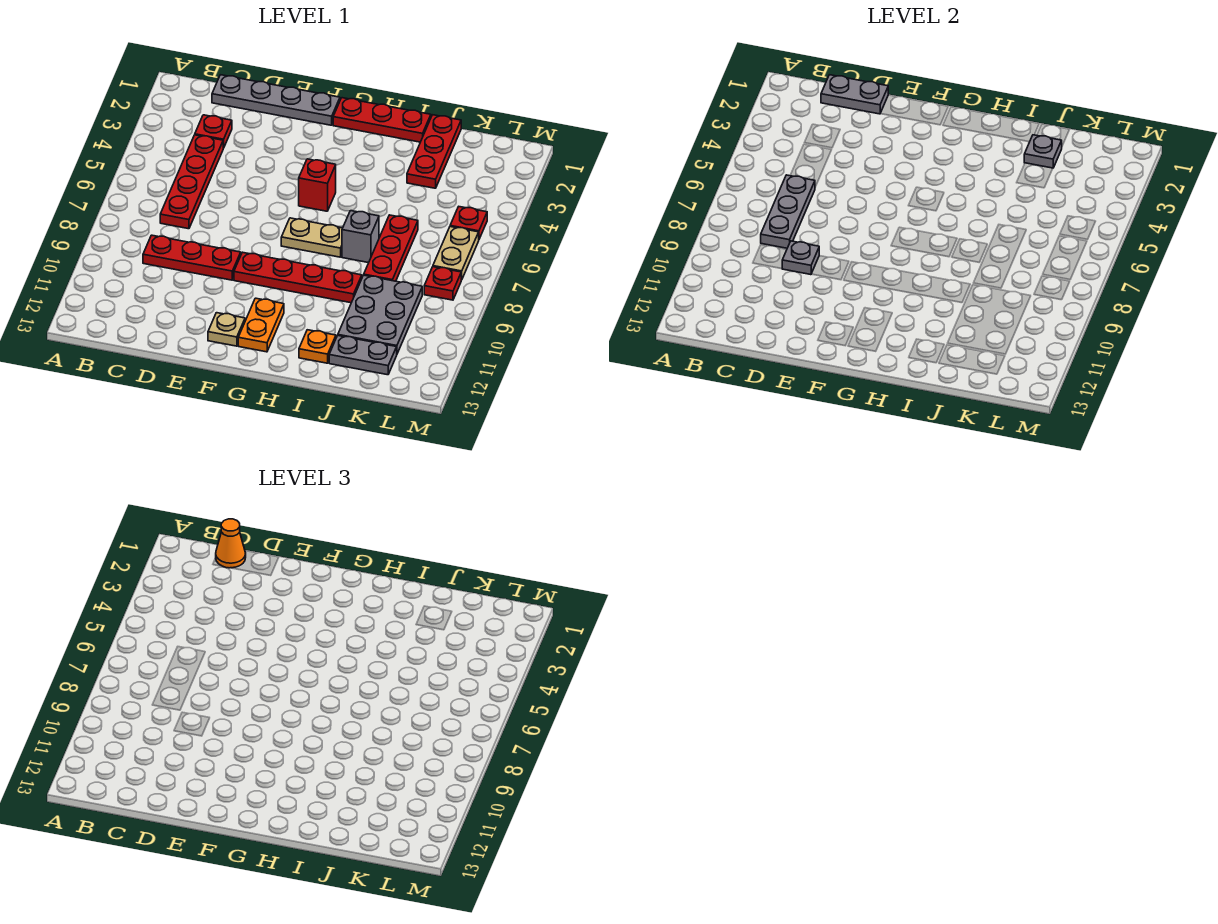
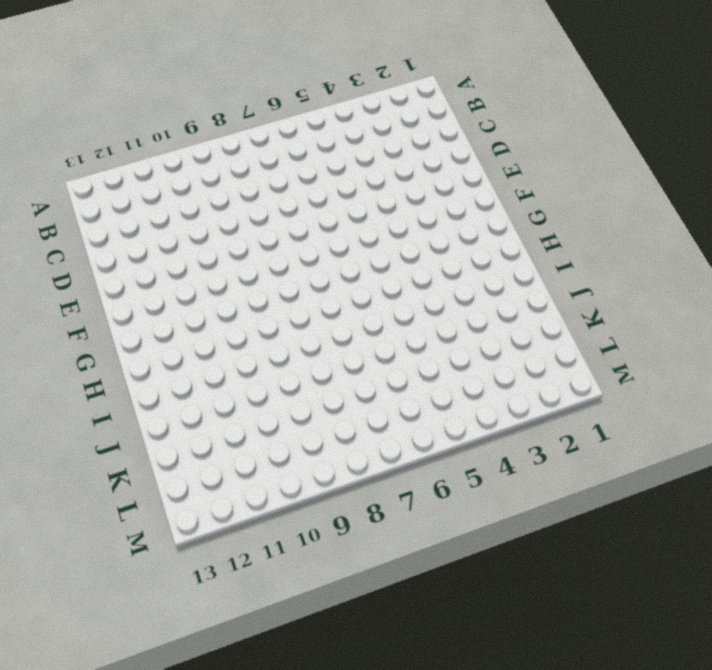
none -> grey plate C1:F1 level 1
none -> red plate C3 level 1
none -> red plate C4:C7 level 1

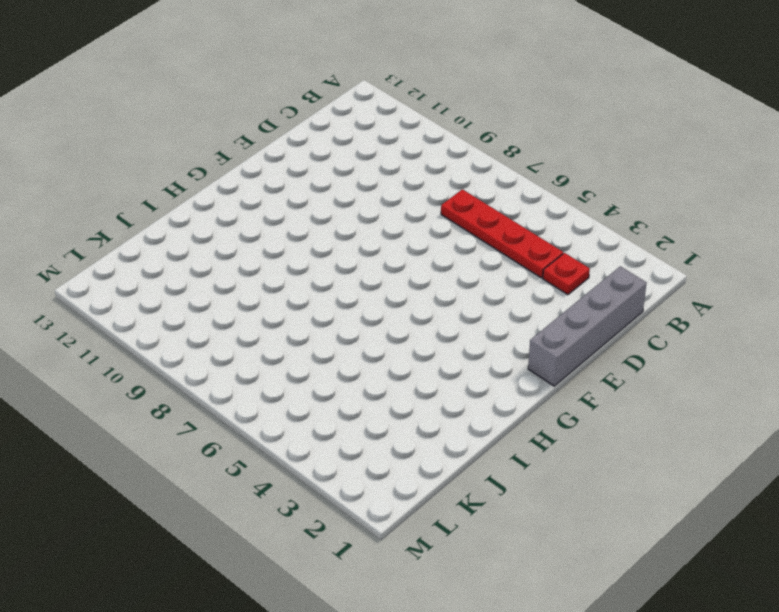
grey brick C1:F1 level 1 -> grey plate C1:F1 level 1
none -> red plate C9:E9 level 1
none -> red plate F9:I9 level 1
none -> tan plate F12 level 1

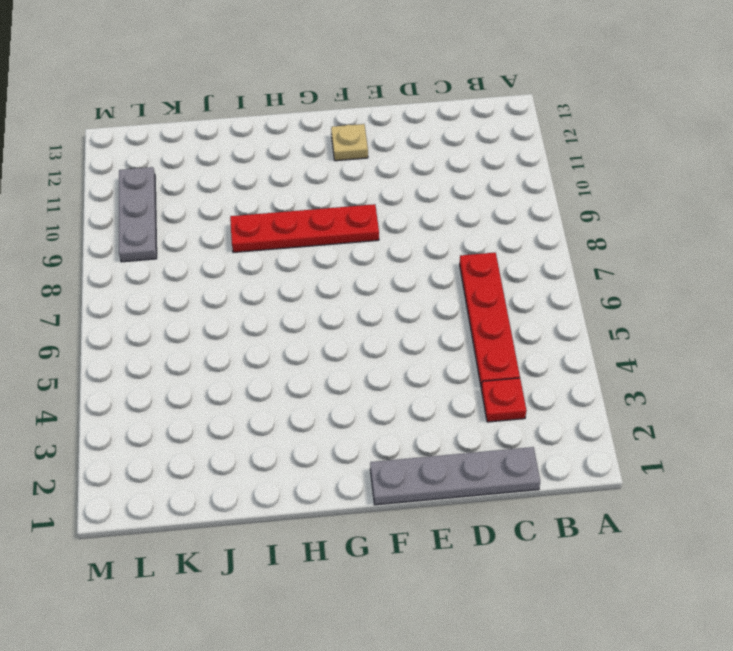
grey plate L9:L11 level 1 -> grey plate C6:C8 level 2
none -> red plate C9:E9 level 1
none -> red plate G1:I1 level 1
none -> red brick G5 level 1

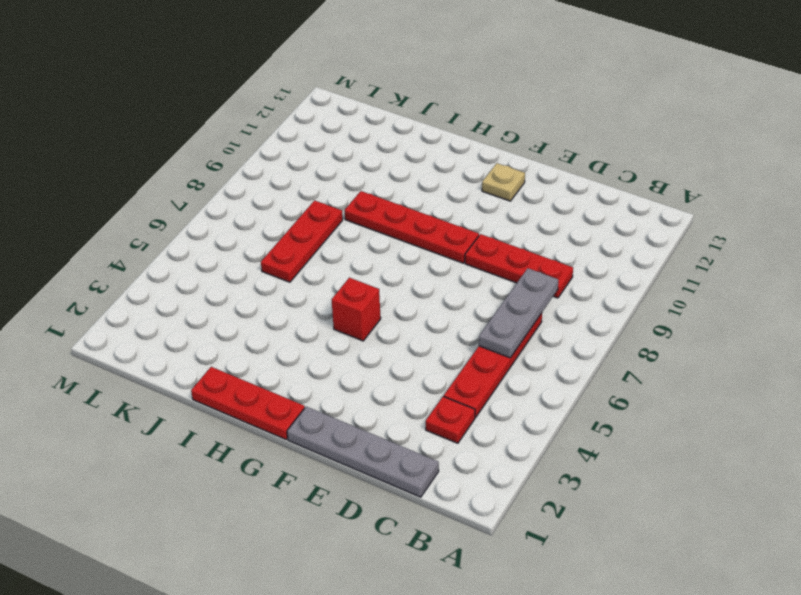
none -> tan plate G7:H7 level 1
none -> orange plate G11:G12 level 1
none -> grey brick I7 level 1

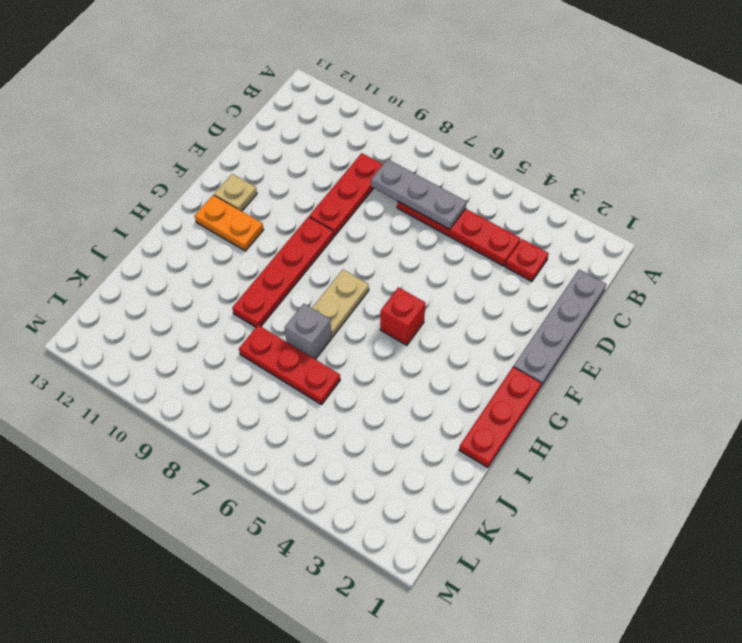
none -> orange plate I12 level 1
none -> red plate J1:J3 level 1
none -> grey plate J9:K11 level 1

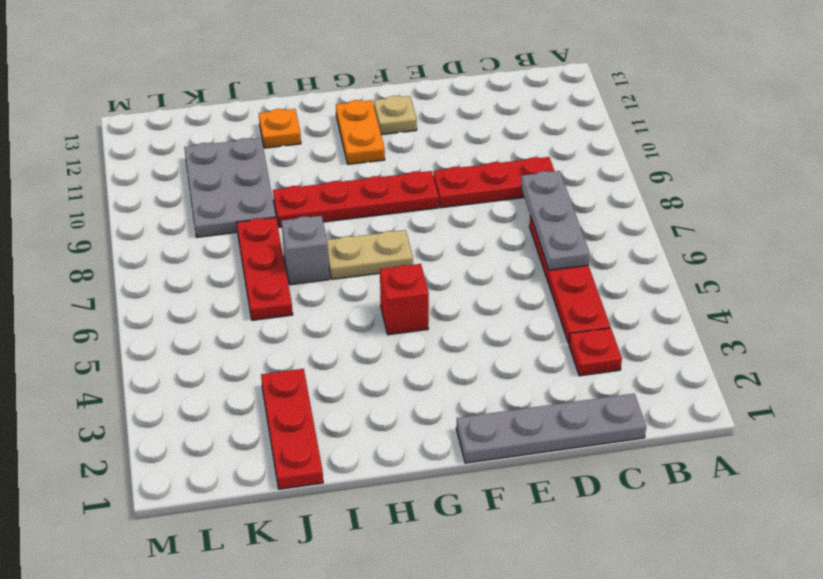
none -> red plate G1:I1 level 1
none -> grey plate J12:K12 level 1
none -> red plate L5 level 1

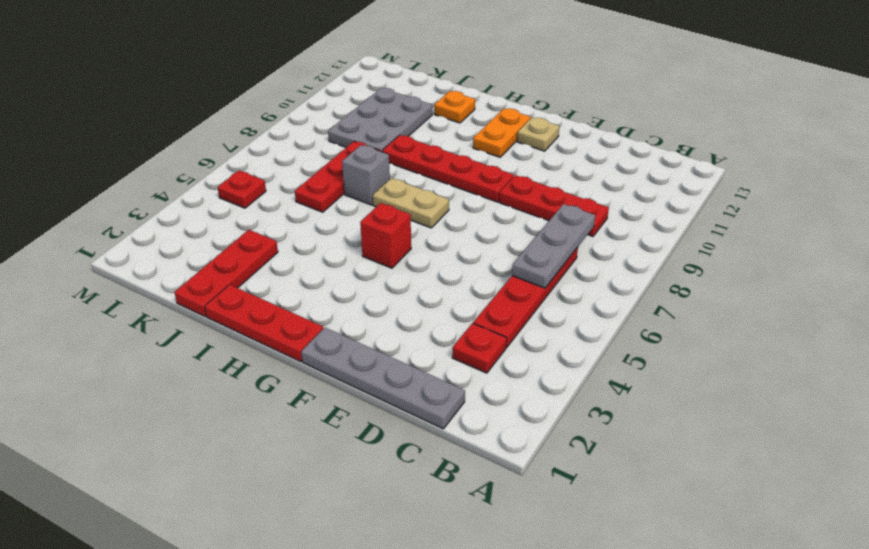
none -> grey plate J12:K12 level 1
none -> tan plate L6:L7 level 1
none -> red plate L8 level 1

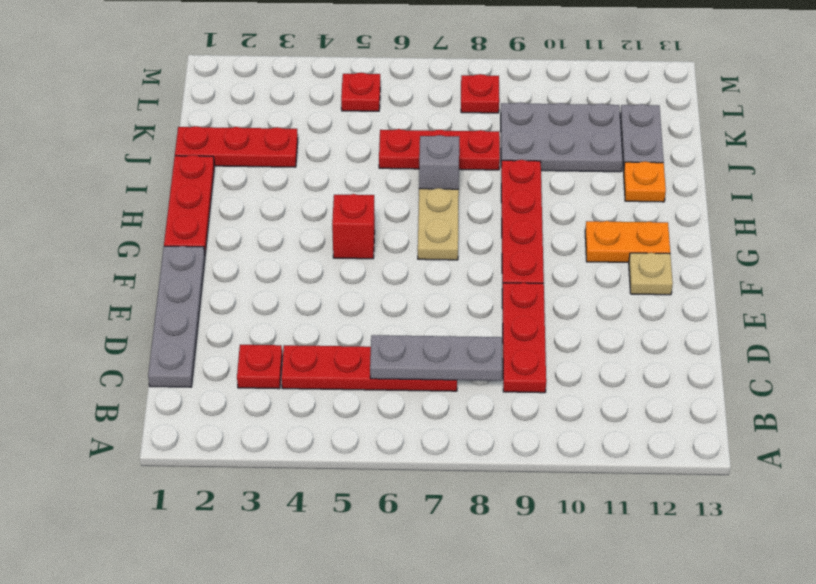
none -> tan plate L6:L7 level 1
none -> grey plate C1:D1 level 2
none -> grey plate D9 level 2

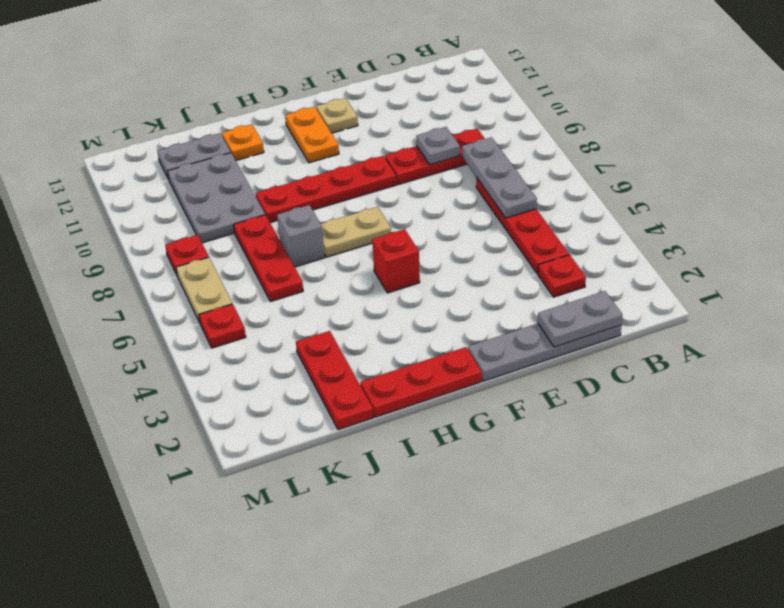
none -> grey plate J2 level 2
none -> orange cone C1 level 3

